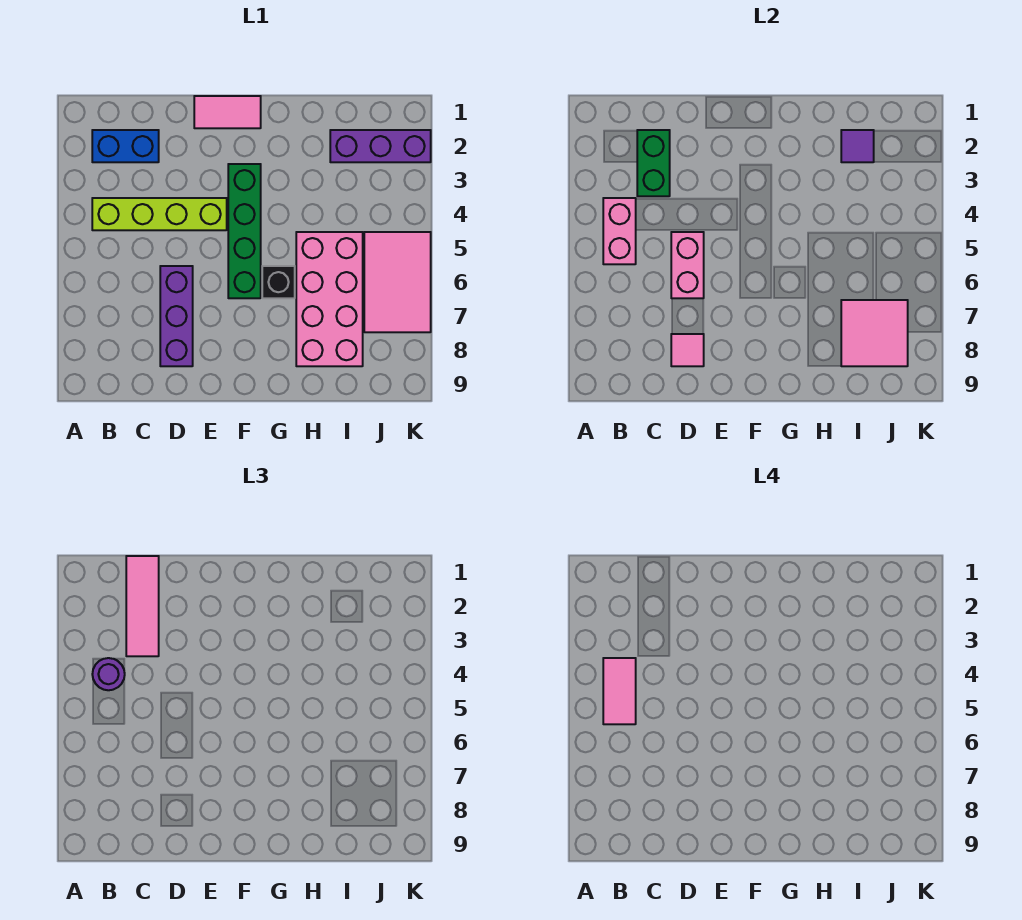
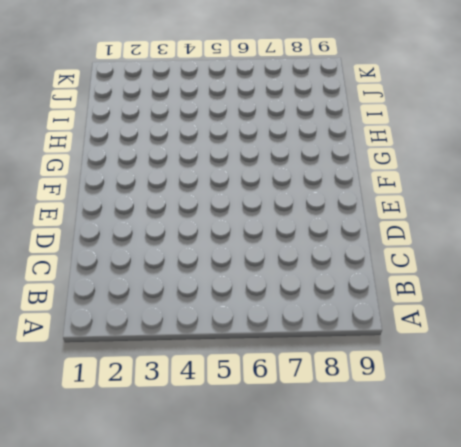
none -> blue brick B2:C2 level 1
none -> lime brick B4:E4 level 1
none -> purple brick D6:D8 level 1

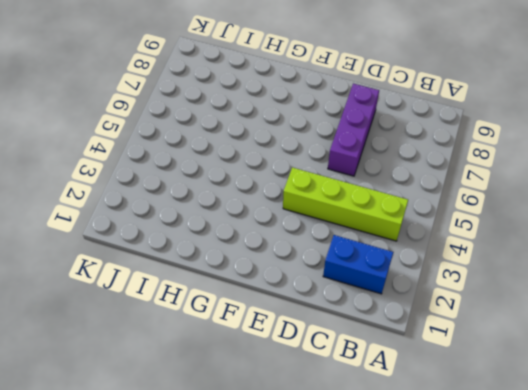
none -> pink tile E1:F1 level 1
none -> green brick F3:F6 level 1
none -> black brick G6 level 1

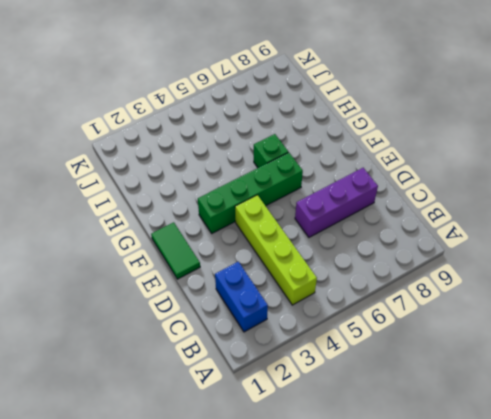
green tile E1:F1 level 1 -> pink tile E1:F1 level 1
green brick G6 level 1 -> black brick G6 level 1
none -> pink brick H5:I8 level 1
none -> purple brick I2:K2 level 1
none -> pink tile J5:K7 level 1

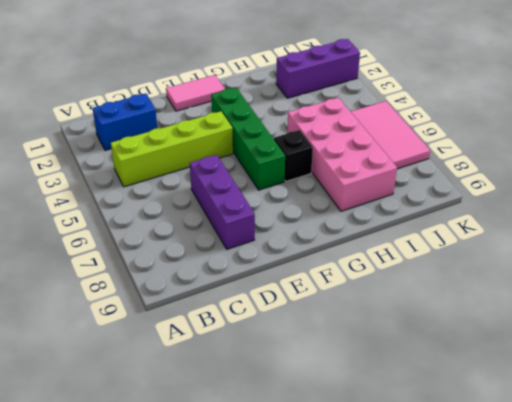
none -> pink brick B4:B5 level 2
none -> green brick C2:C3 level 2
none -> pink brick D5:D6 level 2

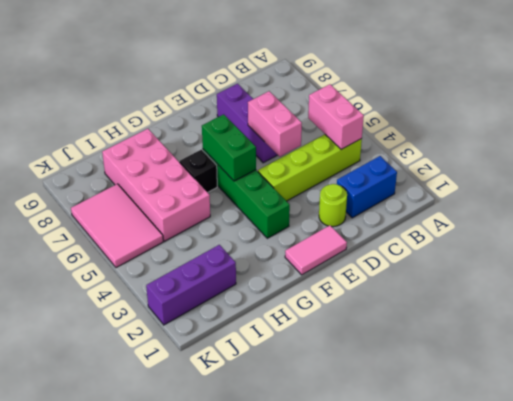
lime round brick D2 level 1 -> none
green brick F5:F6 level 2 -> green brick C2:C3 level 2
none -> pink tile D8 level 2
none -> purple tile I2 level 2
none -> pink tile I7:J8 level 2

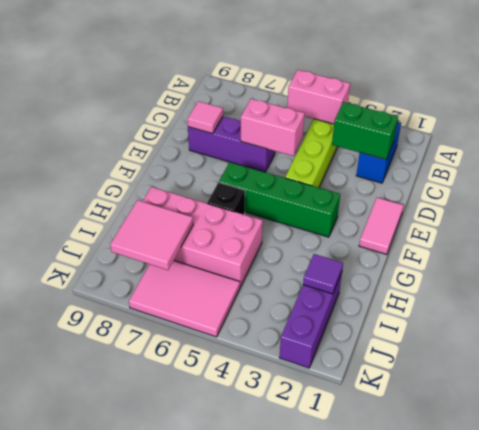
none -> purple round brick B4 level 3
none -> pink tile C1:C3 level 3
none -> pink tile B4:B5 level 4

